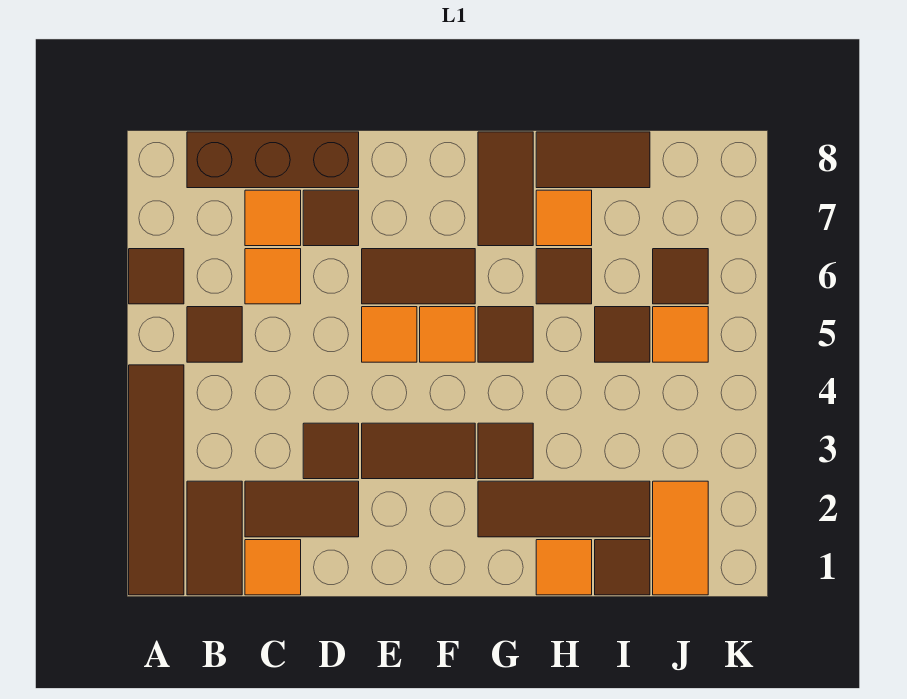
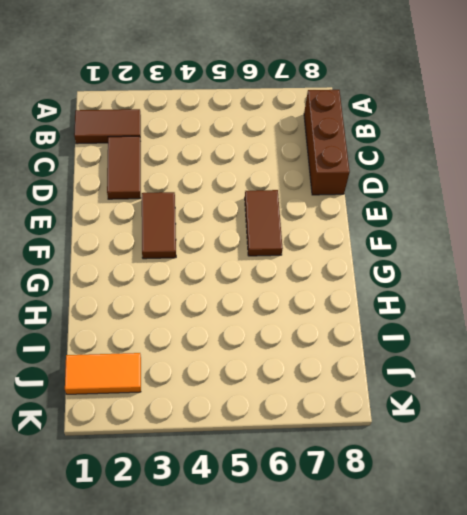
none -> brown tile A1:A4 level 1
none -> brown tile A6 level 1
none -> brown tile B5 level 1

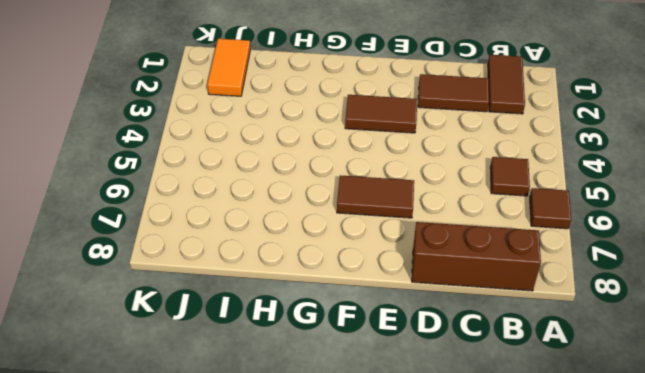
none -> brown tile A1:A4 level 1
none -> orange tile C1 level 1
none -> orange tile C6 level 1

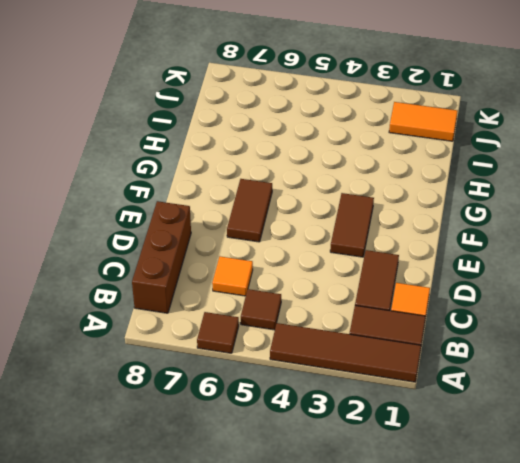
none -> orange tile C7 level 1
none -> brown tile D3 level 1
none -> brown tile D7 level 1

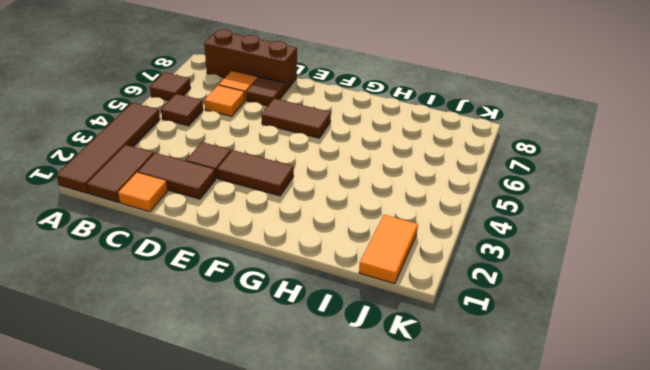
none -> orange tile E5 level 1
none -> orange tile F5 level 1
none -> brown tile G2:I2 level 1

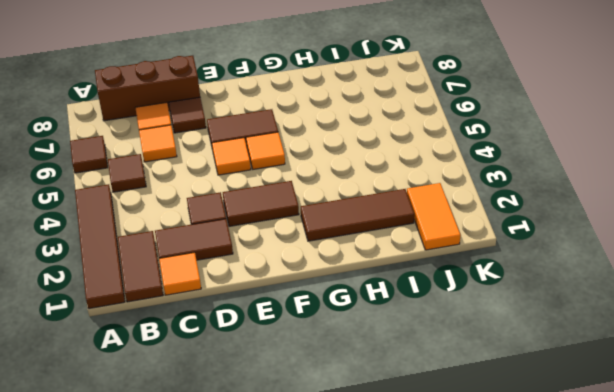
none -> brown tile G3 level 1
none -> brown tile G5 level 1
none -> brown tile G7:G8 level 1

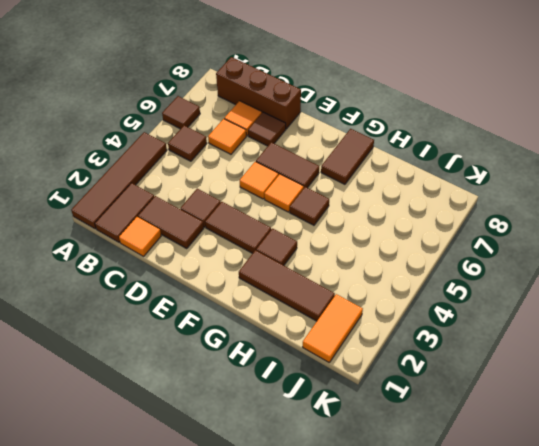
none -> orange tile H1 level 1
none -> brown tile H6 level 1
none -> orange tile H7 level 1

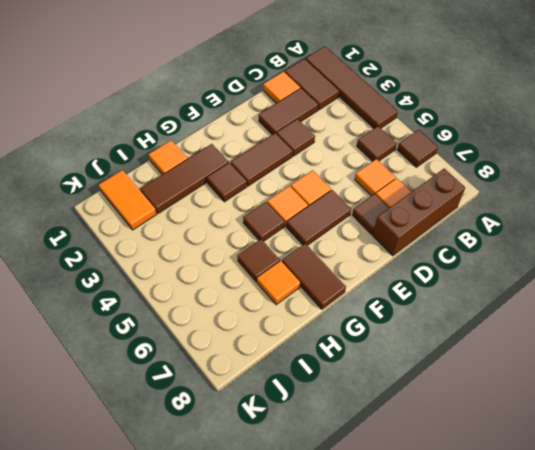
none -> brown tile H8:I8 level 1
none -> brown tile I1 level 1
none -> brown tile I5 level 1

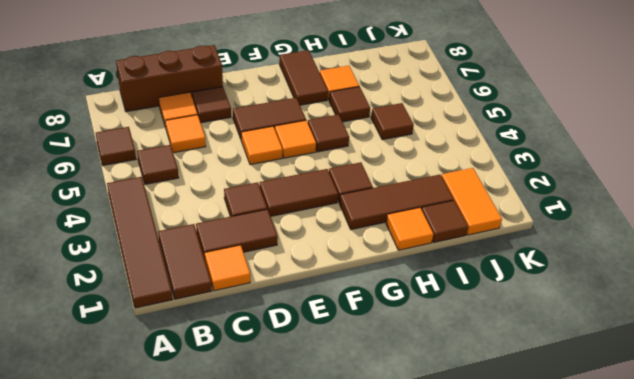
none -> brown tile H8:I8 level 1
none -> orange tile J5 level 1
none -> brown tile J6 level 1

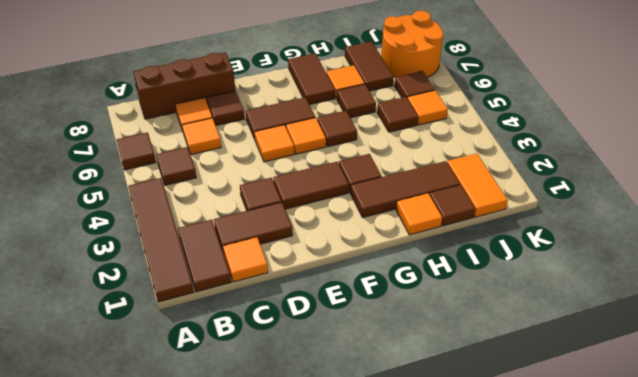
brown tile I7:I8 level 1 -> brown tile H8:I8 level 1
orange round brick J7:K8 level 1 -> none

